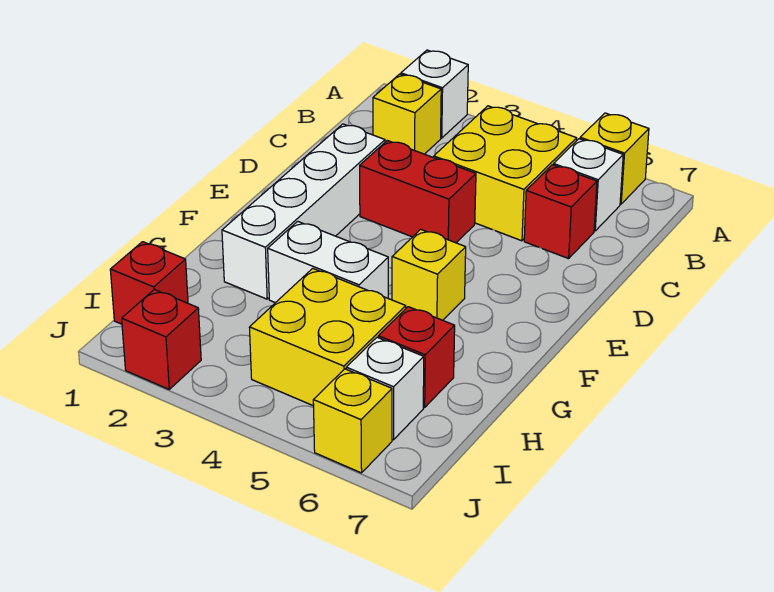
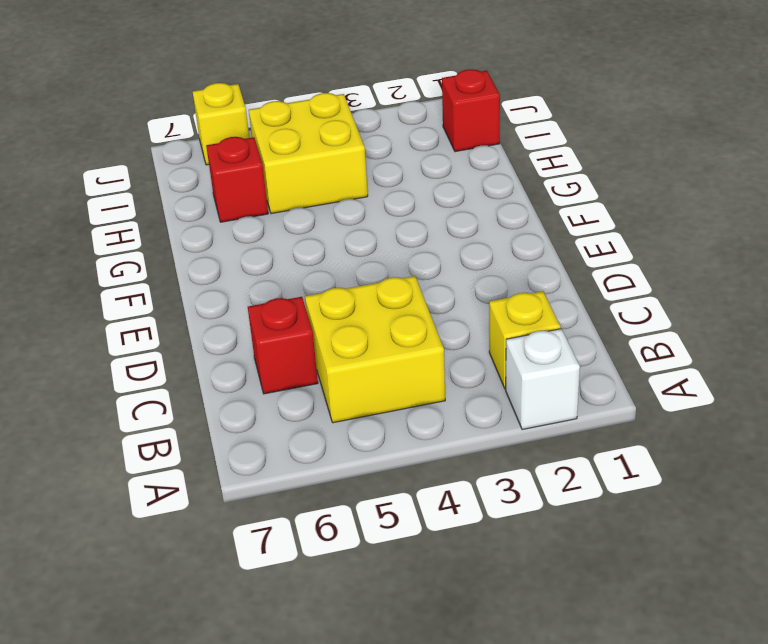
none -> yellow brick A6 level 1
none -> white brick B6 level 1
none -> white brick D2:G2 level 1

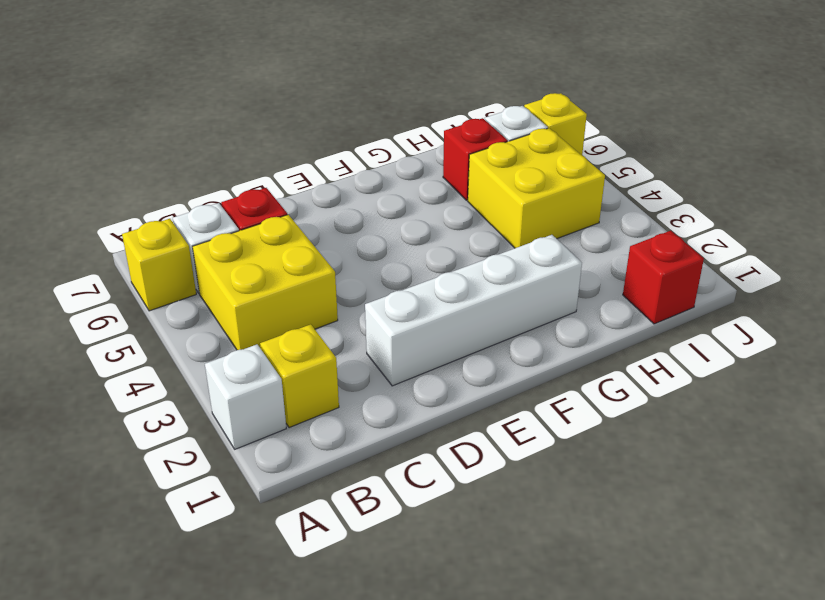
none -> red brick D3:D4 level 1
none -> yellow brick F5 level 1
none -> white brick G3:G4 level 1

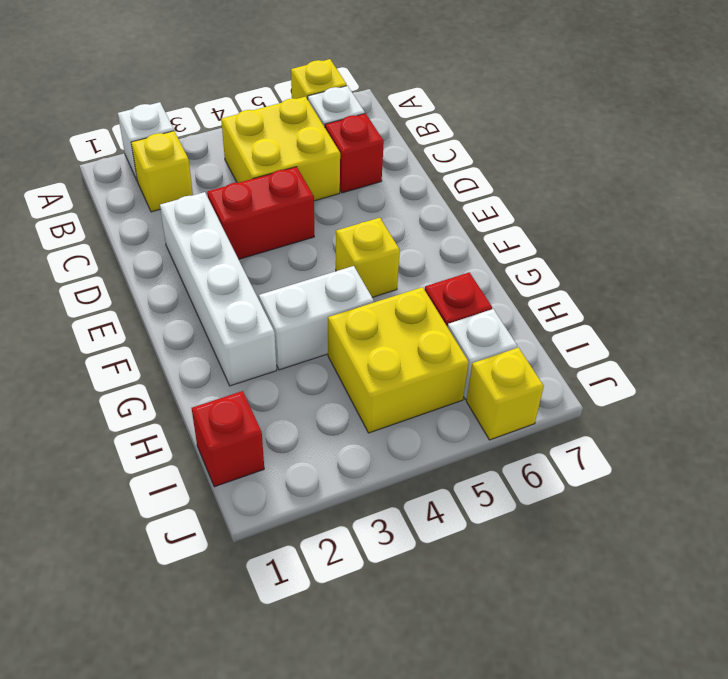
none -> red brick J2 level 1

